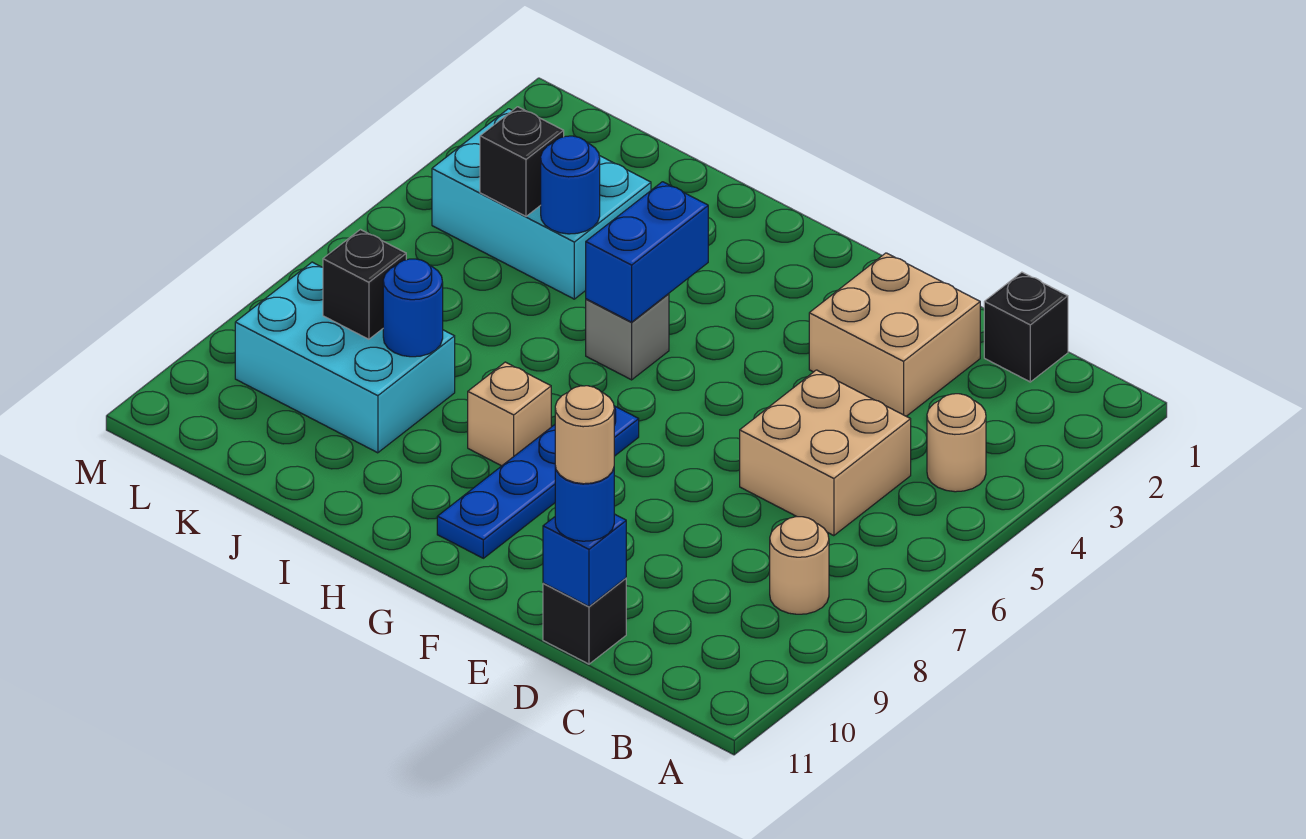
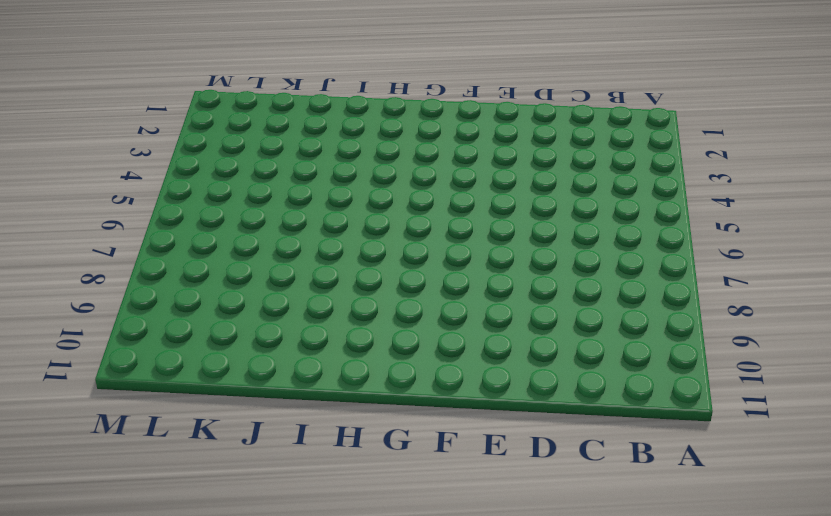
none -> tan round brick B4 level 1
none -> tan round brick B8 level 1
none -> black brick C1 level 1

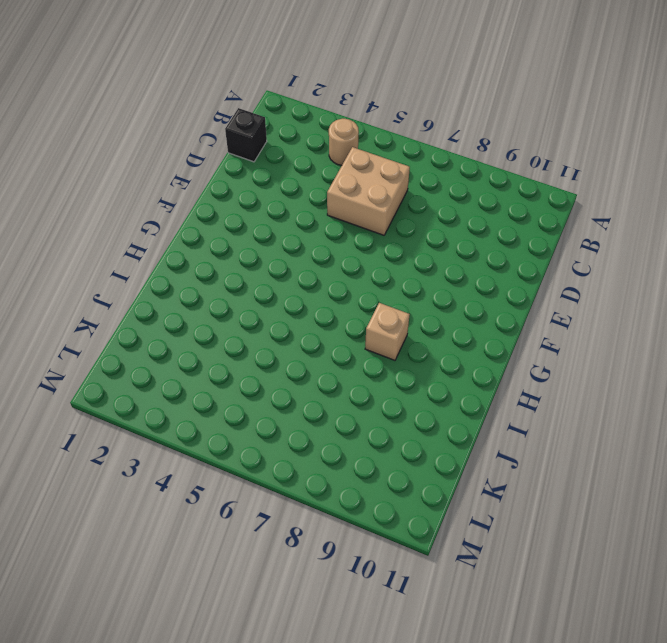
none -> tan round brick B8 level 1
none -> tan brick D2:E3 level 1
none -> black brick D11 level 1

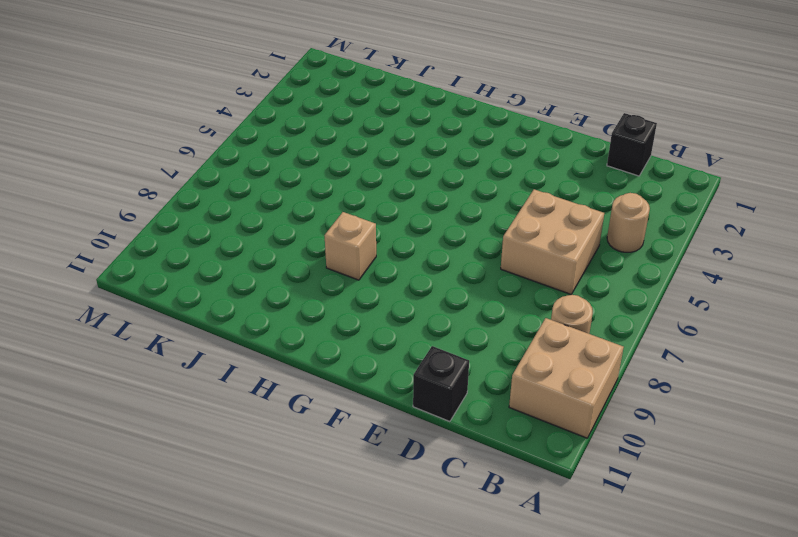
tan brick A9:B10 level 1 -> tan brick D2:E3 level 1
none -> blue plate G7:G10 level 1
none -> grey brick H5 level 1
none -> cyan brick J3:L4 level 1

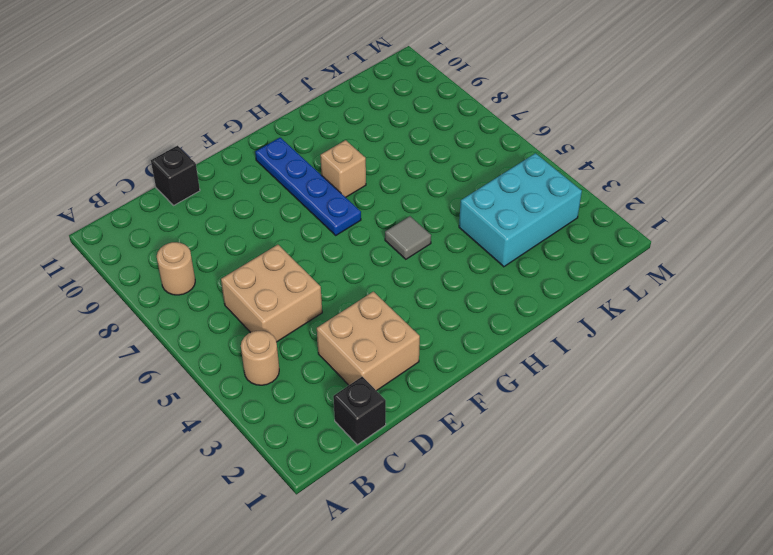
grey tile H5 level 1 -> grey brick H5 level 1
none -> cyan brick J8:L9 level 1
none -> blue brick D11 level 2
none -> blue brick H4:H5 level 2

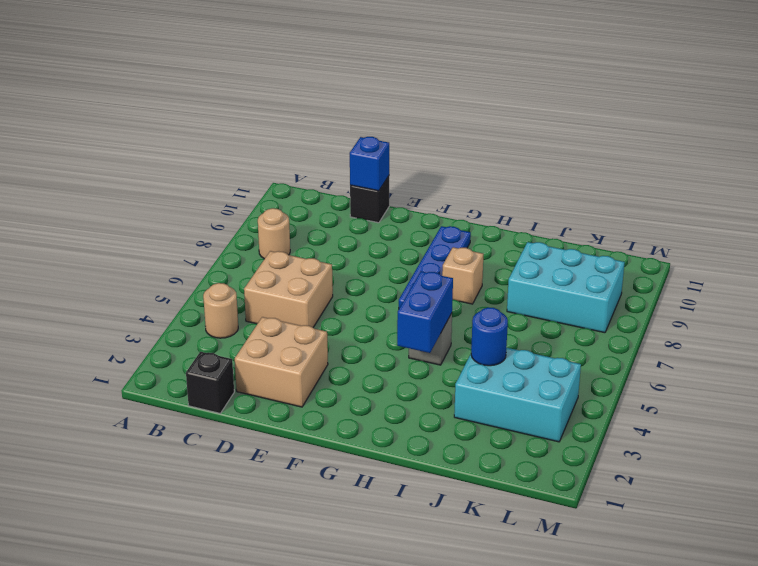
none -> blue round brick J8 level 2
none -> black brick K4 level 2
none -> black brick K8 level 2

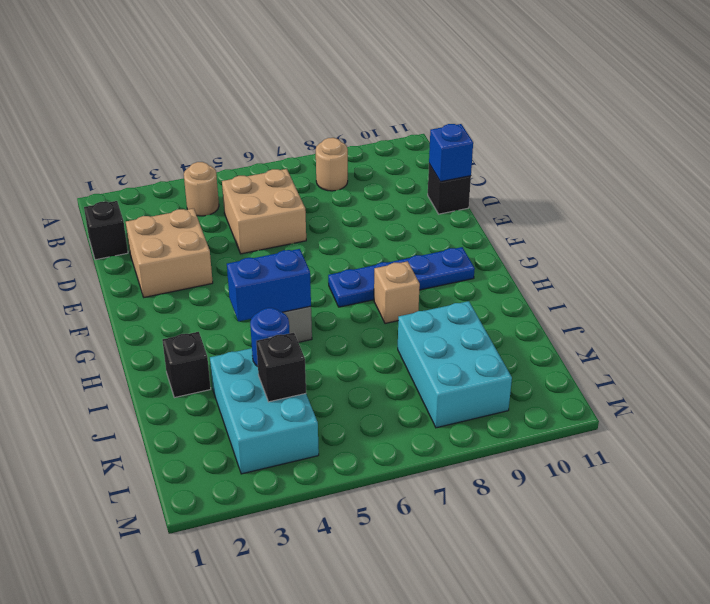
black brick I2 level 1 -> black brick K8 level 2
none -> blue round brick J8 level 2
none -> blue round brick D11 level 3
none -> tan round brick D11 level 4

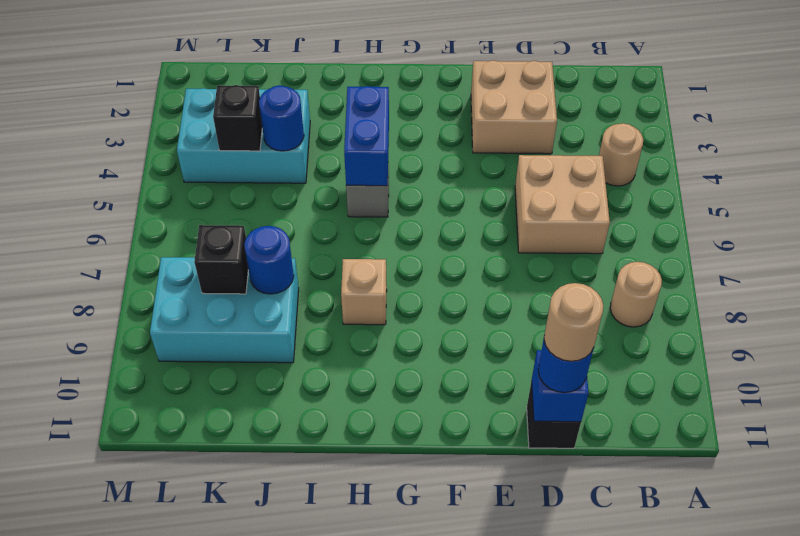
none -> black brick C1 level 1
none -> blue plate G7:G10 level 1

